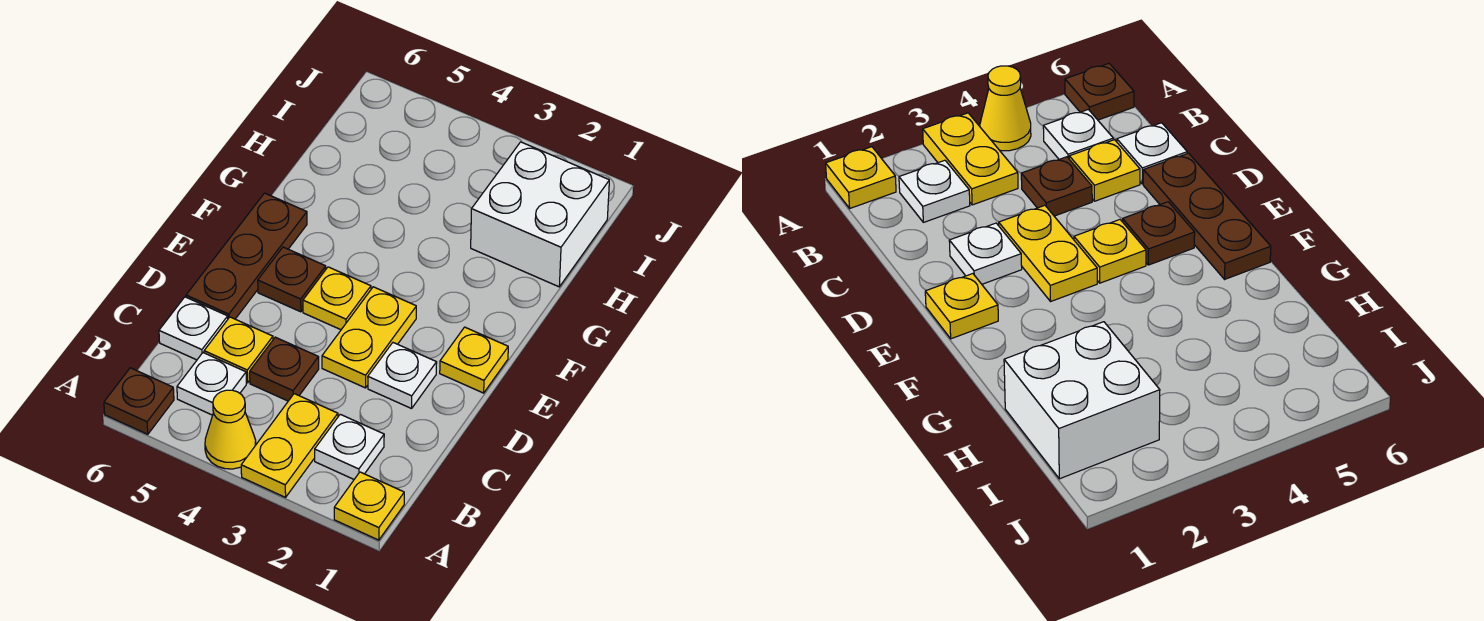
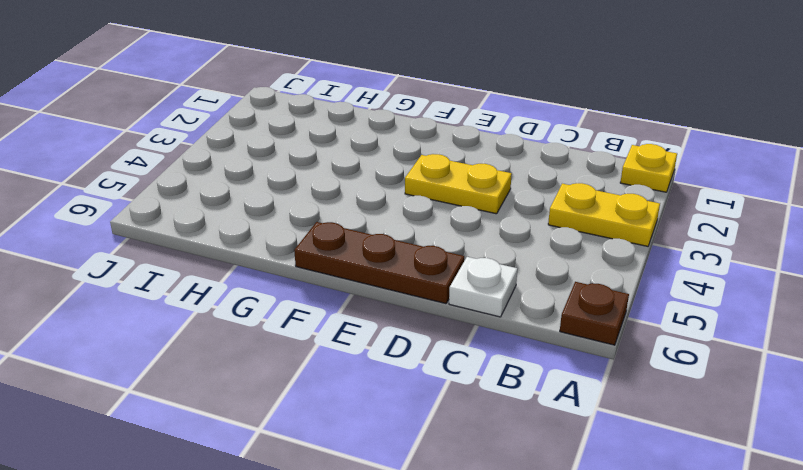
none -> yellow cone A4 level 1
none -> white plate B2 level 1
none -> white plate B5 level 1

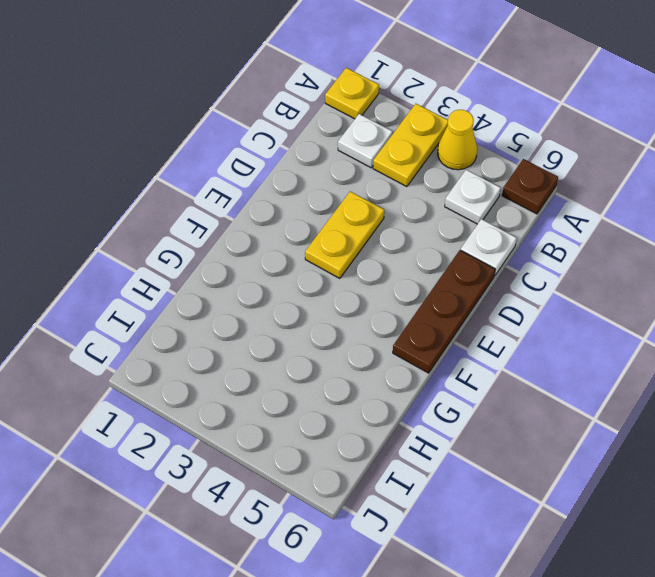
none -> brown plate C4 level 1
none -> yellow plate C5 level 1
none -> white plate D2 level 1

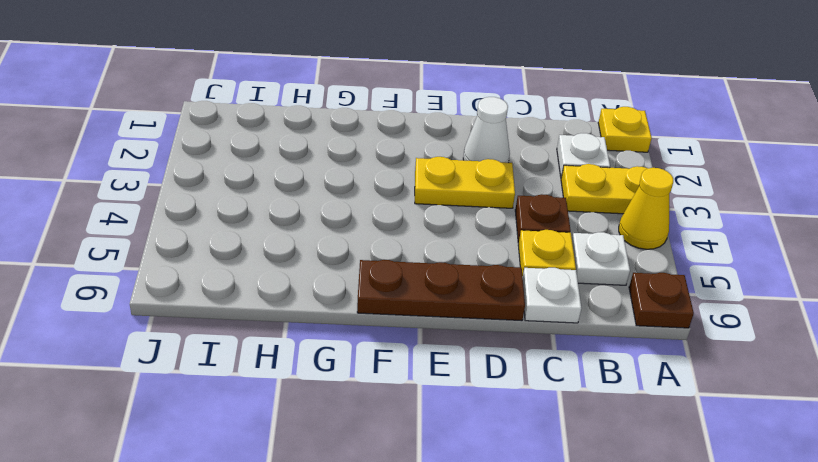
white cone D2 level 1 -> white plate D2 level 1
none -> yellow plate E1 level 1
none -> yellow plate E4 level 1
none -> brown plate E5 level 1

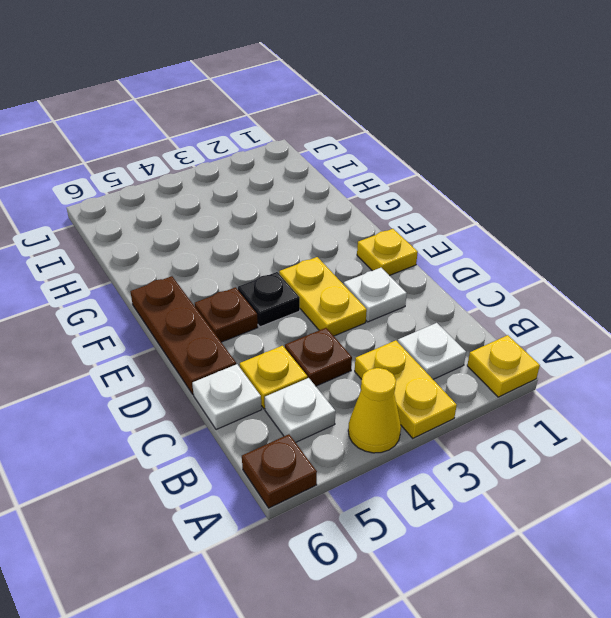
black plate E4 level 1 -> yellow plate E4 level 1
none -> white brick H1:I2 level 1

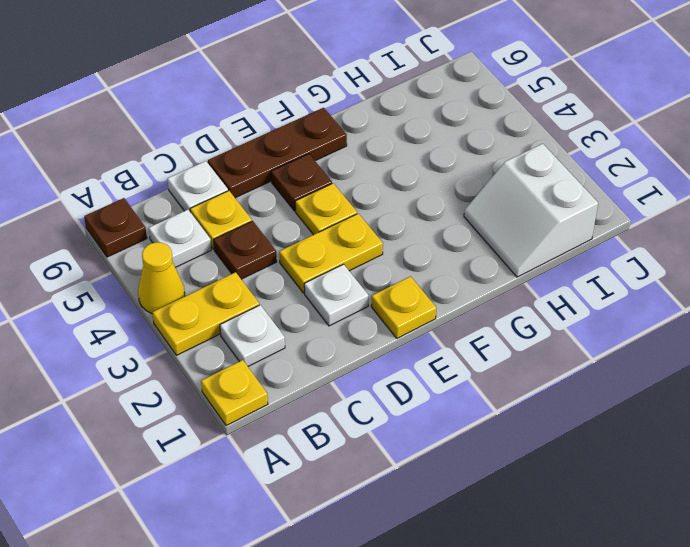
white slope H1:I2 level 1 top I -> white brick H1:I2 level 1

